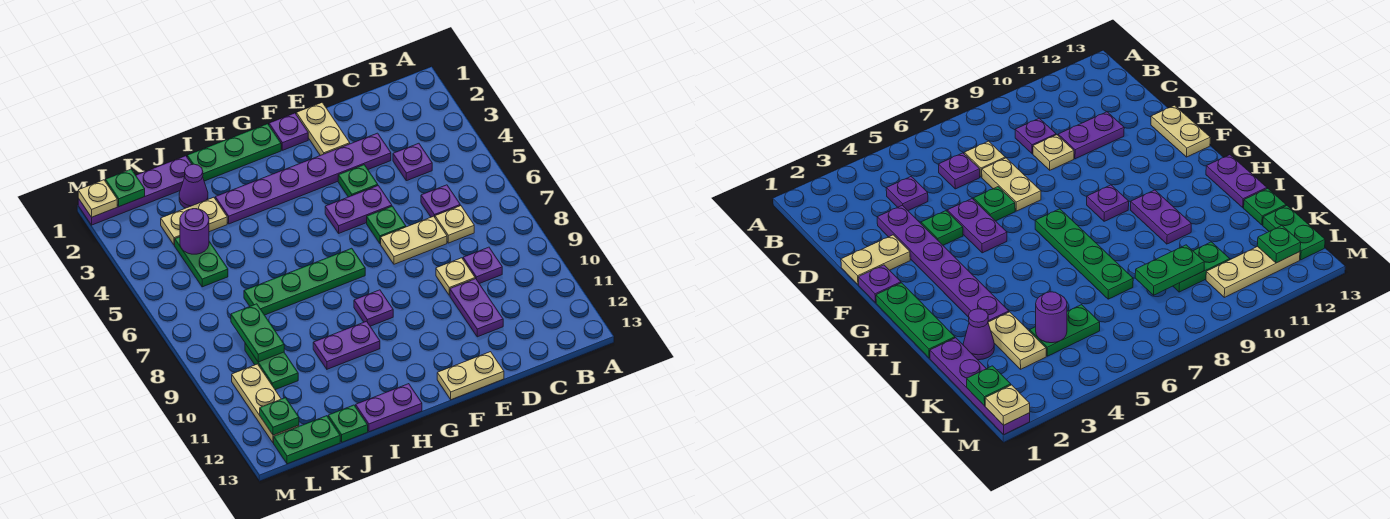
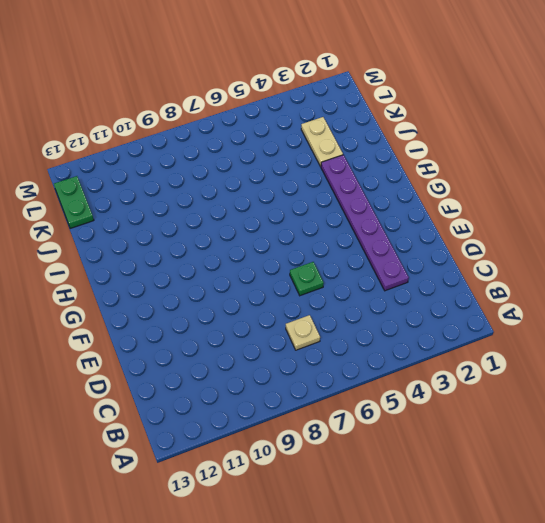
none -> purple plate C4 level 1
none -> purple plate C6 level 1
none -> purple plate C9 level 1
none -> tan plate D7:E7 level 1

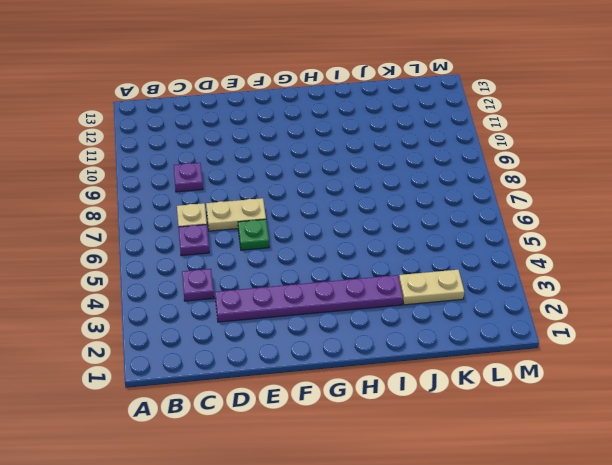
none -> tan plate D9 level 1
none -> purple plate D10:D11 level 1
none -> tan plate E1:E2 level 1
none -> green plate E4 level 1

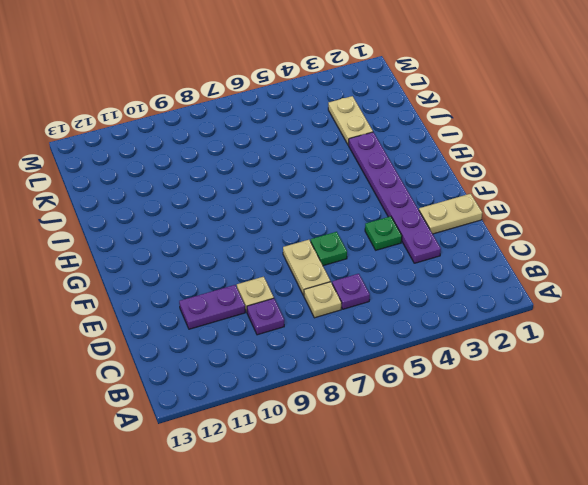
none -> purple plate C4 level 1
none -> purple plate E5:F5 level 1
none -> tan plate E13:F13 level 1
none -> purple plate F1 level 1

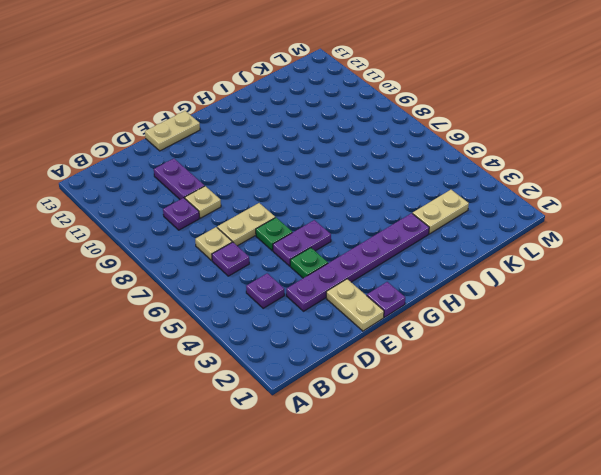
none -> green plate G1:I1 level 1
none -> green plate G7:J7 level 1
none -> purple plate G9 level 1
none -> purple plate H10:I10 level 1

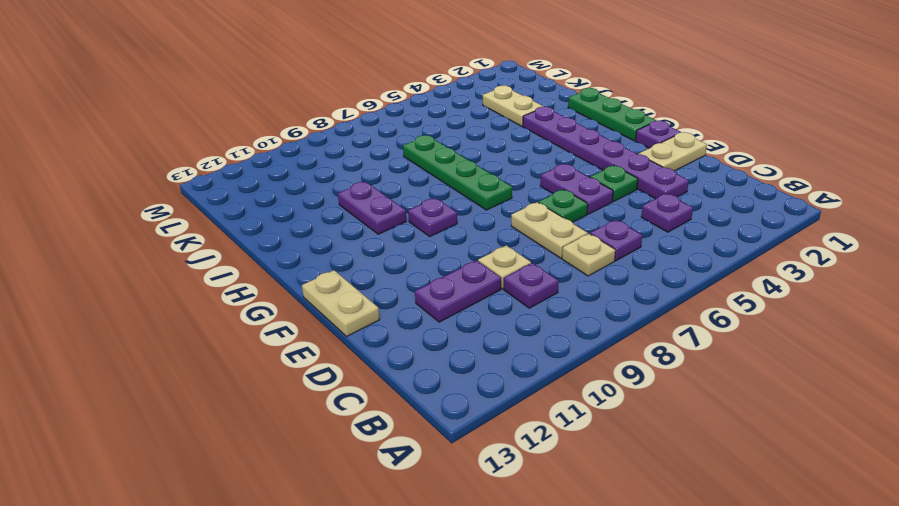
none -> purple plate H13:I13 level 1
none -> purple plate J1:M1 level 1
none -> purple cone J2 level 1
none -> green plate J13 level 1

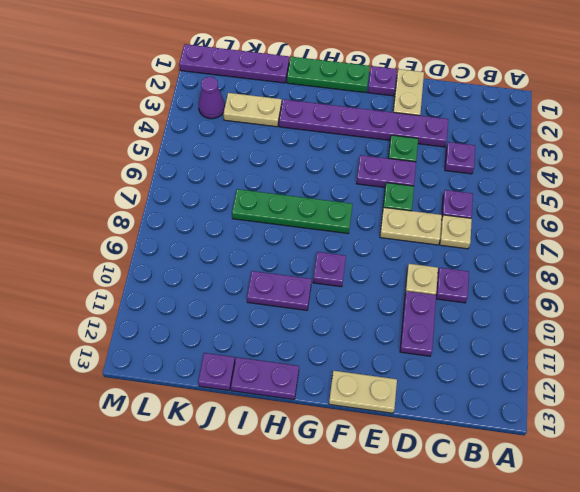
purple plate J13 level 1 -> green plate J13 level 1
purple cone L3 level 1 -> purple cone J2 level 1
none -> green plate K4:K5 level 1
none -> green plate K9:K10 level 1
none -> green plate K13:L13 level 1
none -> tan plate L10:L12 level 1

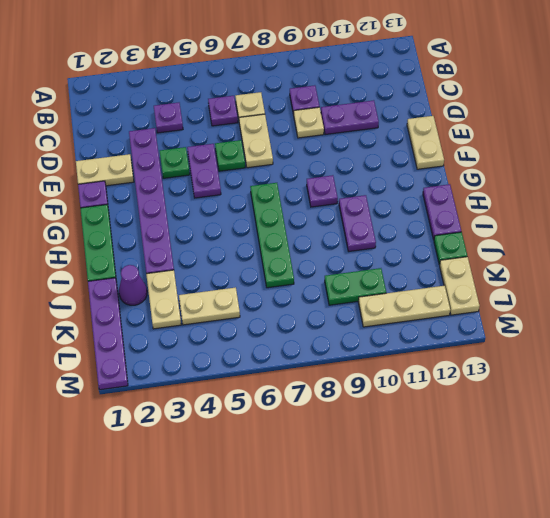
tan plate K4:K5 level 1 -> green plate K4:K5 level 1
tan plate K13:L13 level 1 -> green plate K13:L13 level 1
none -> purple round brick K4 level 2
none -> green plate K8:K9 level 2
none -> green plate L1 level 2
none -> green plate L12 level 2

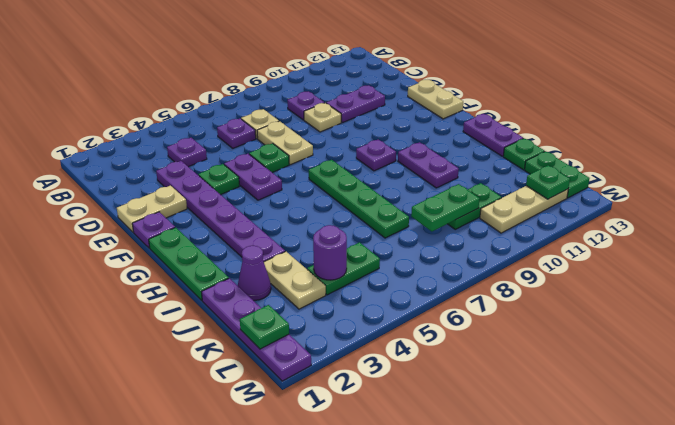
none -> tan plate M1 level 2

